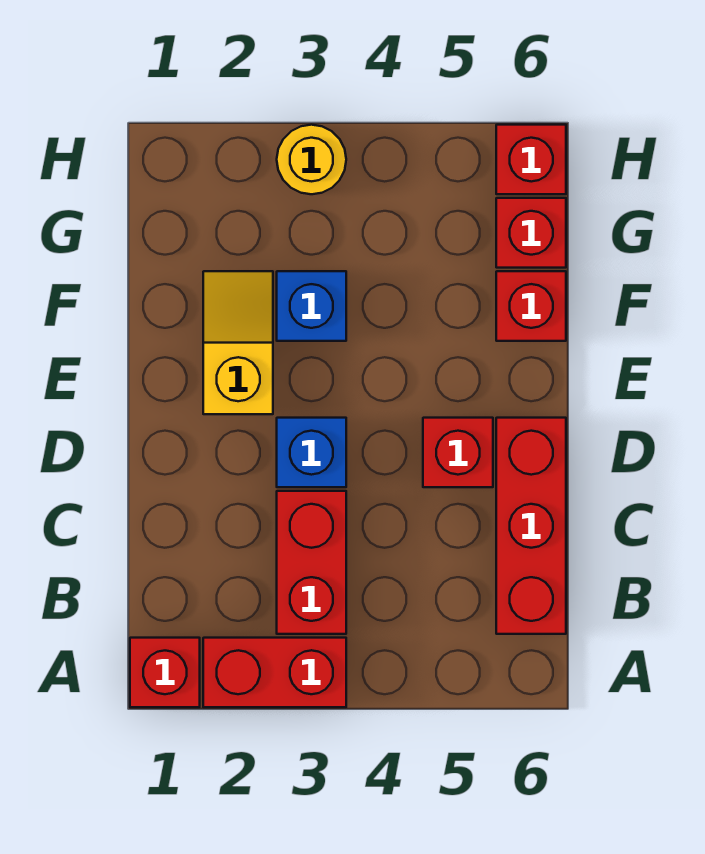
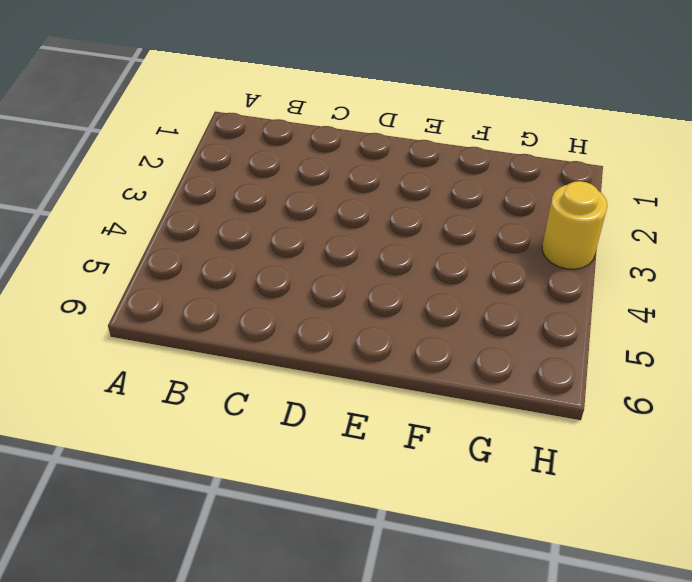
none -> red brick A1 level 1
none -> red brick A2:A3 level 1
none -> red brick B3:C3 level 1

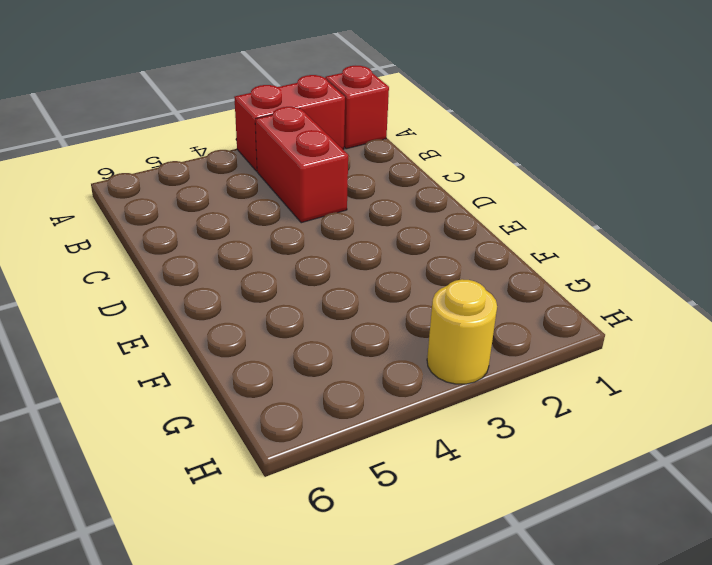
none -> red brick B6:D6 level 1
none -> blue brick D3 level 1
none -> red brick D5 level 1

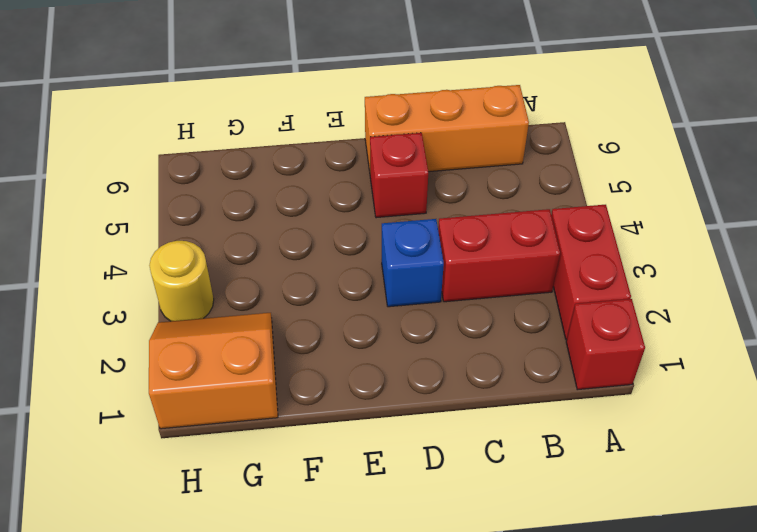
orange brick B6:D6 level 1 -> red brick B6:D6 level 1
orange slope G1:H2 level 1 top 1 -> none
none -> yellow slope E2:F2 level 1 top E
none -> blue brick F3 level 1
none -> red brick F6 level 1

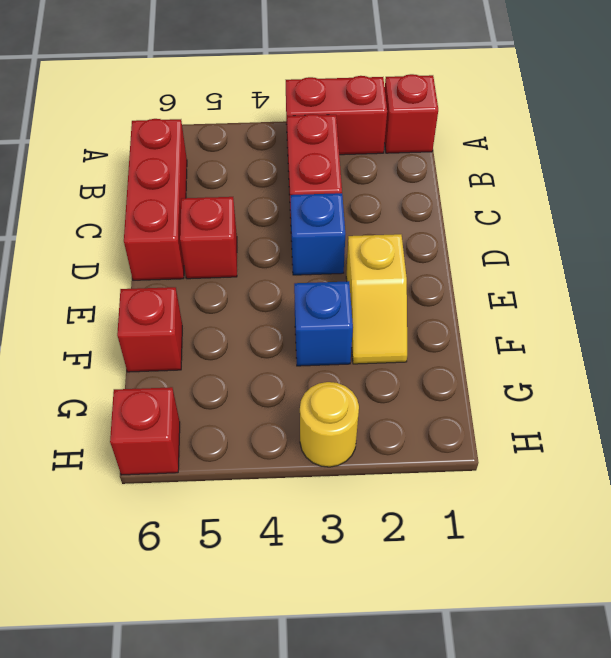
none -> red brick G6 level 1

